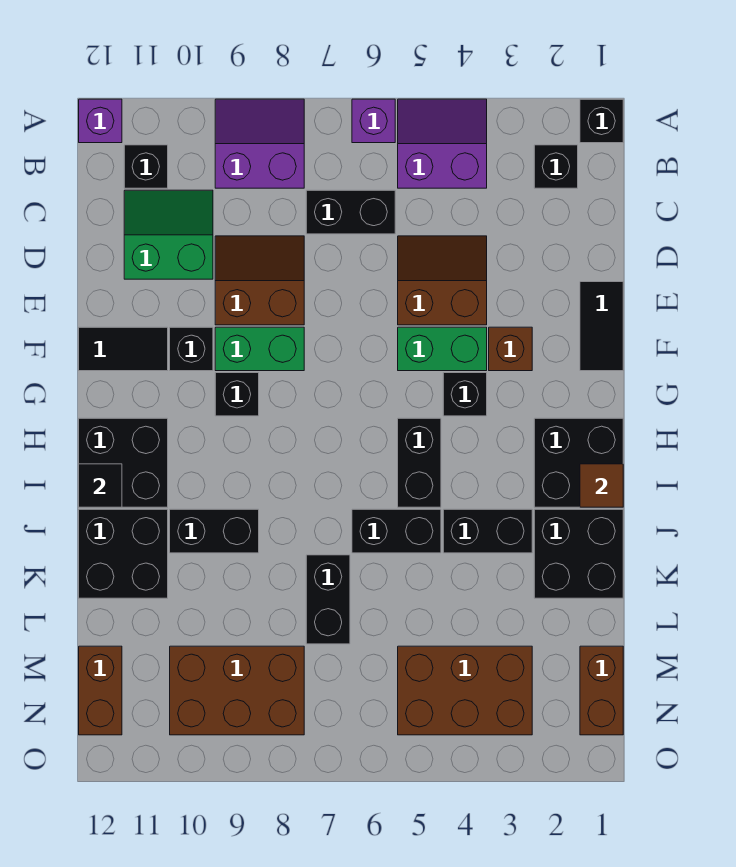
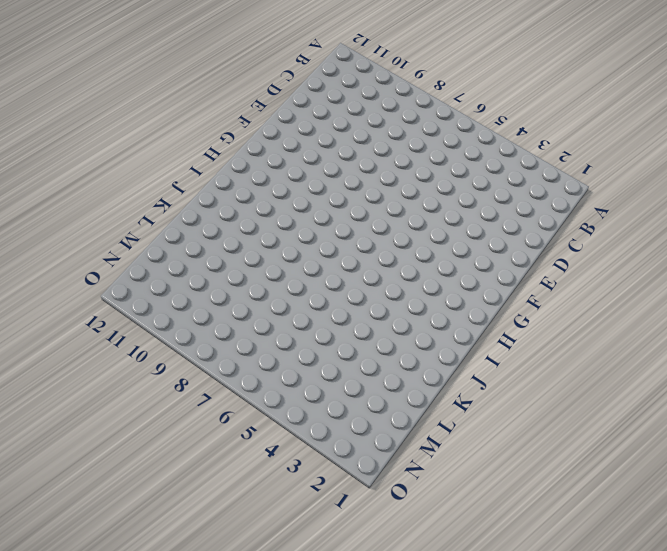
none -> black brick A1 level 1
none -> purple slope A4:B5 level 1 top B
none -> purple brick A6 level 1
none -> purple slope A8:B9 level 1 top B

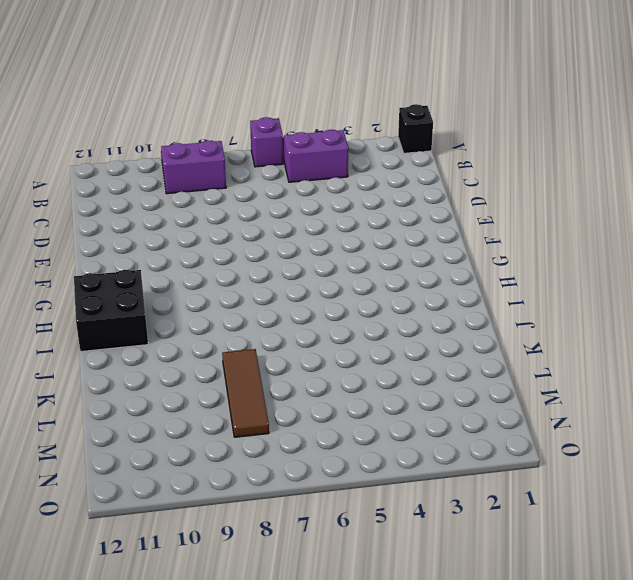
brown tile K8:M8 level 1 -> brown brick M8:N10 level 1
none -> purple brick A12 level 1
none -> black brick B2 level 1
none -> black brick B11 level 1
none -> black brick C6:C7 level 1

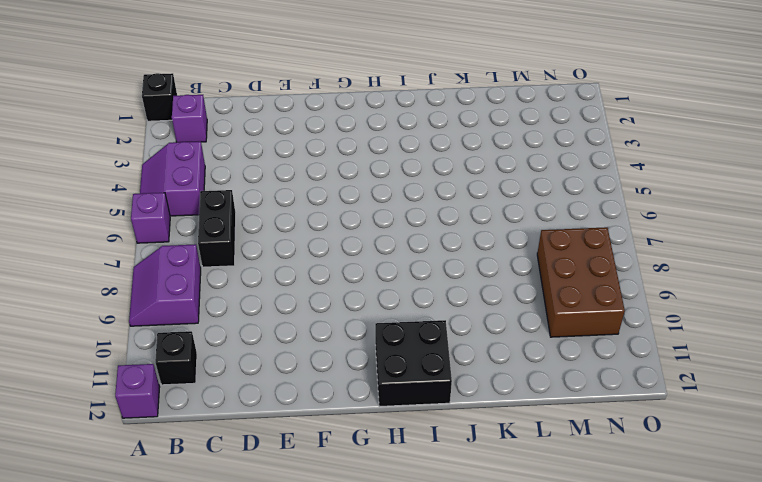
purple brick B2 level 1 -> black brick B2 level 1
none -> green slope C10:D11 level 1 top D
none -> brown slope D4:E5 level 1 top E
none -> brown slope D8:E9 level 1 top E
none -> black tile E1:F1 level 1

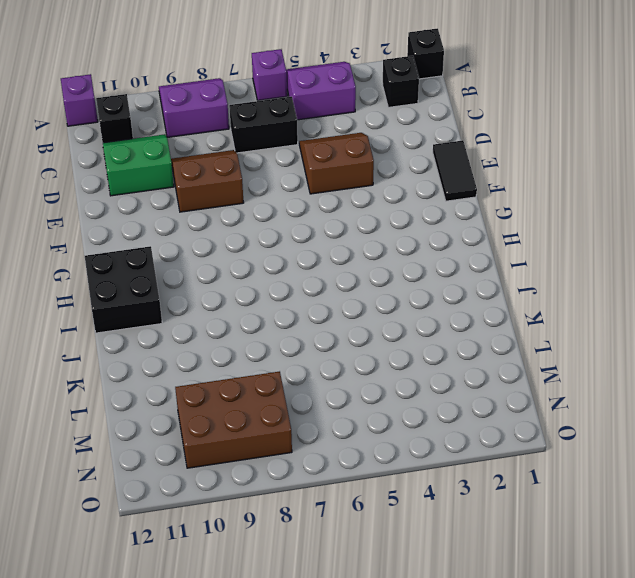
none -> brown brick F3 level 1
none -> green brick F4:F5 level 1
none -> green brick F8:F9 level 1
none -> black brick F10 level 1

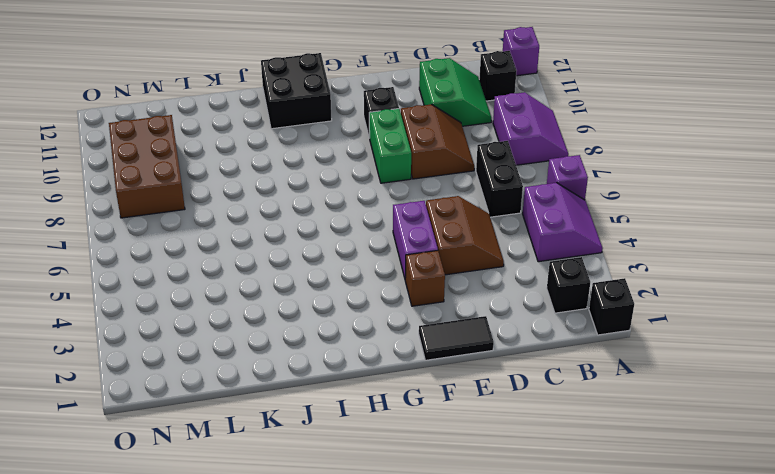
purple brick F4:F5 level 1 -> green brick F4:F5 level 1
none -> black tile F11:F12 level 1
none -> black brick G4 level 1
none -> black brick G9 level 1
none -> black brick H1:I2 level 1

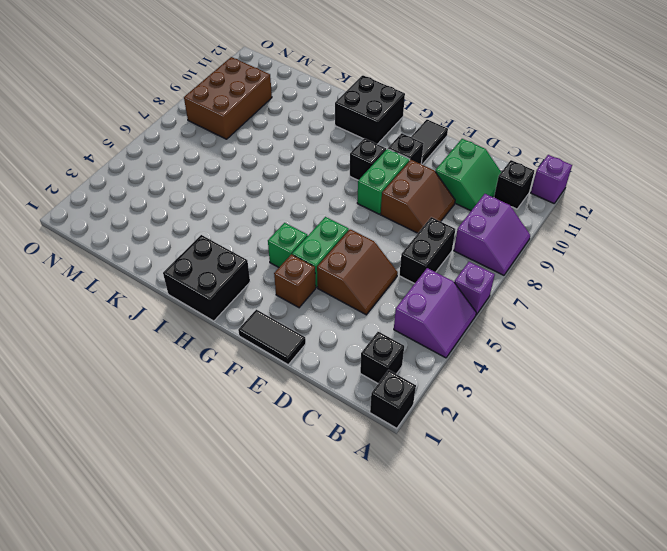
green brick G4 level 1 -> black brick G4 level 1
none -> black brick H5:I5 level 1
none -> black brick J1:K2 level 1
none -> black brick J3:J4 level 1
none -> black brick J5:J6 level 1

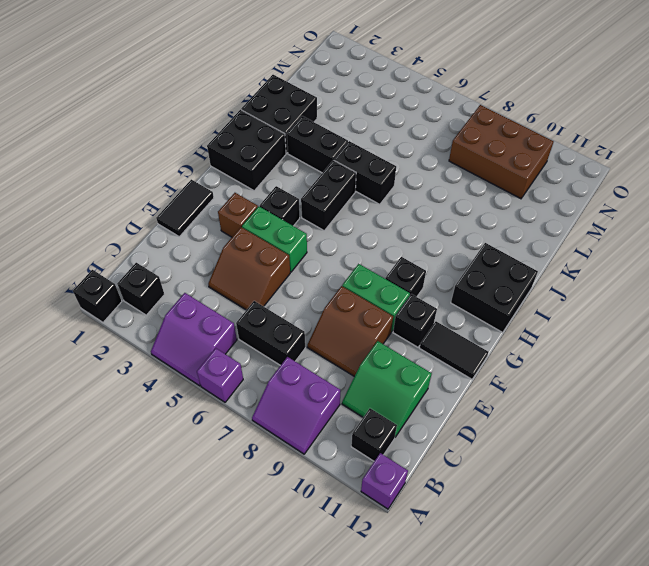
none -> black brick J9:J10 level 1
none -> black brick J11:K12 level 1
none -> black brick K7:L7 level 1
none -> brown brick M1:N1 level 1

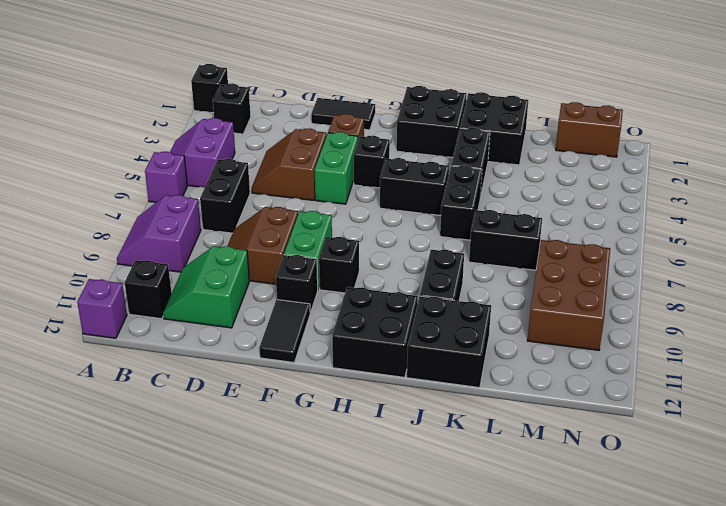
none -> brown brick M3:N5 level 1
none -> brown brick M12:N12 level 1
none -> brown tile I1 level 2
none -> black tile I12 level 2

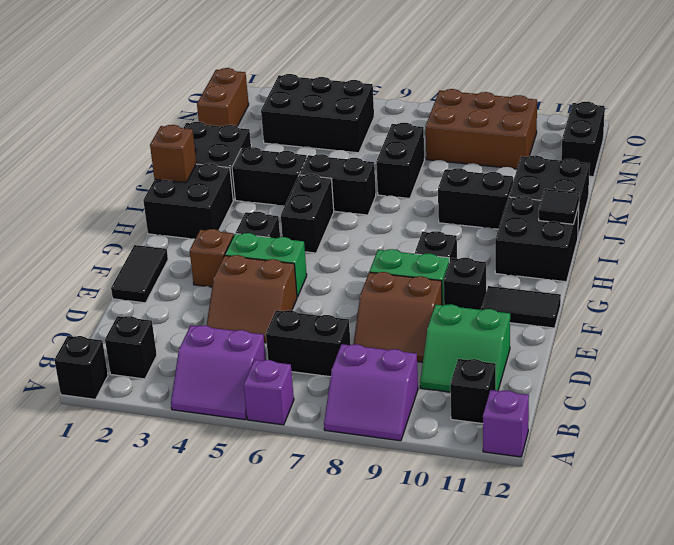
brown brick I1 level 2 -> brown tile I1 level 2
black brick M3:N5 level 1 -> brown brick M3:N5 level 1
black brick M12:N12 level 1 -> brown brick M12:N12 level 1

